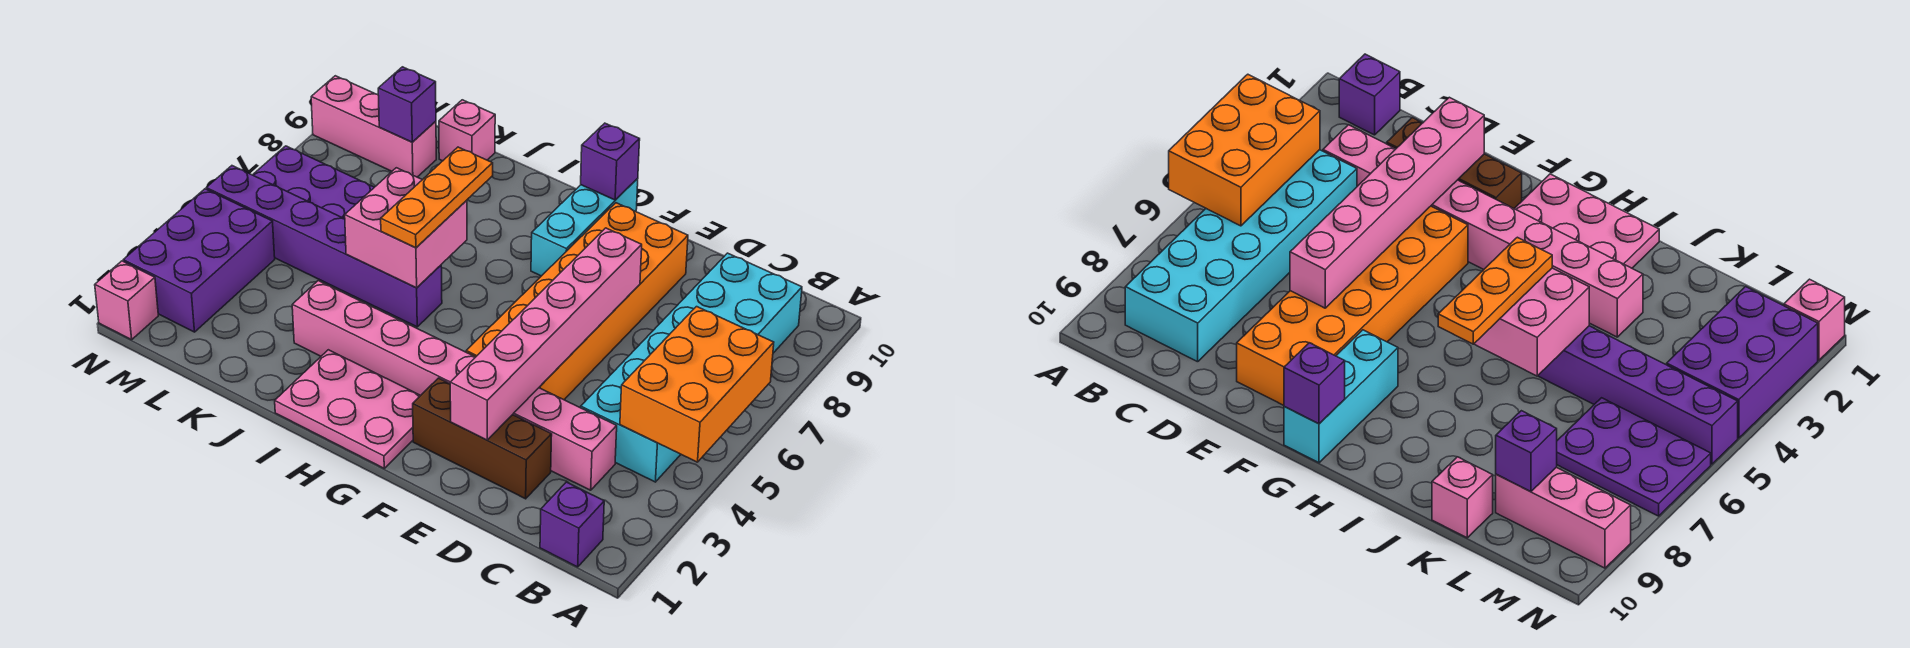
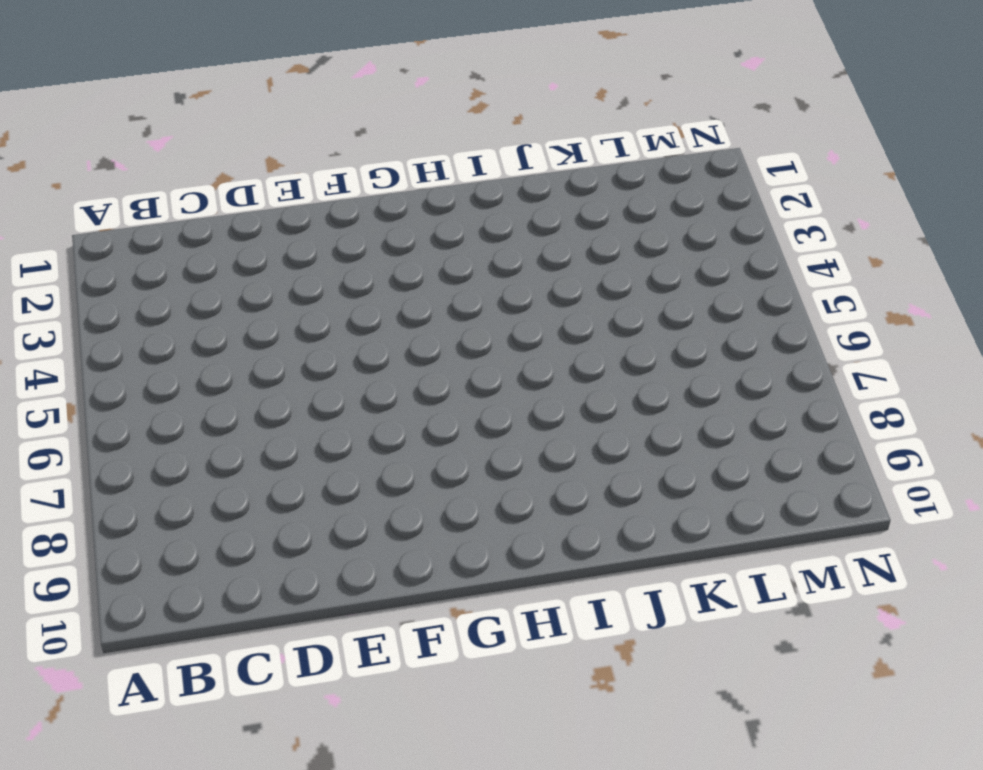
none -> purple brick B1 level 1
none -> cyan brick B4:C9 level 1
none -> pink brick C3:J3 level 1

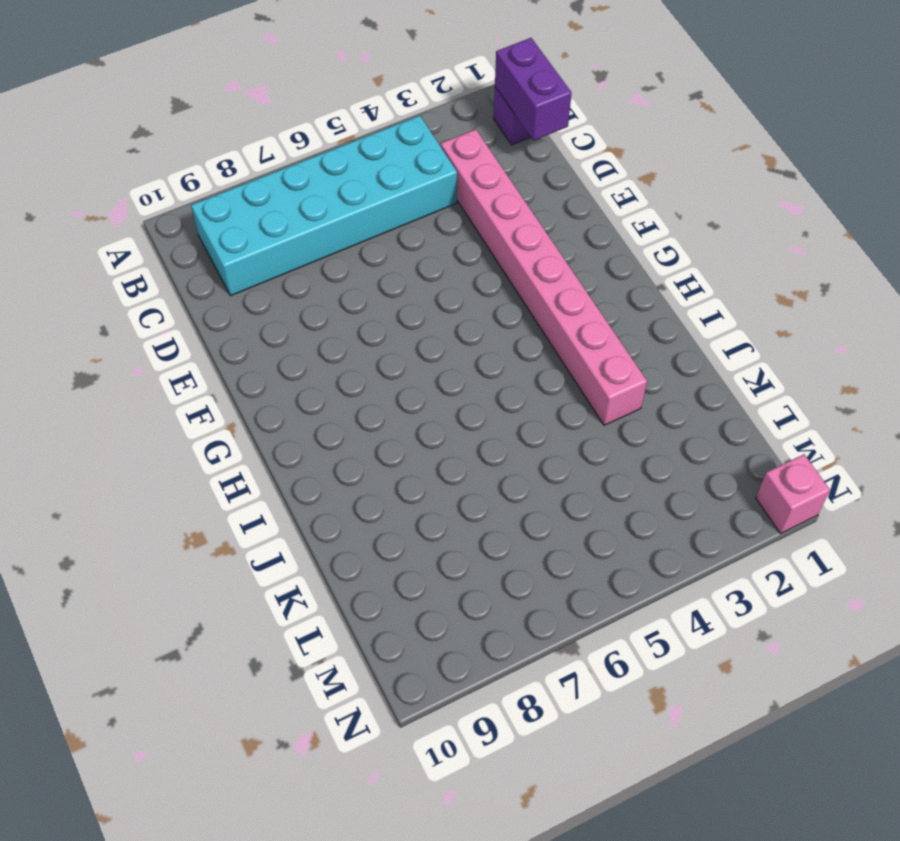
purple brick B1:C1 level 2 -> none
none -> brown brick D2:F2 level 1
none -> orange brick E4:F9 level 1
none -> pink plate G1:I2 level 1

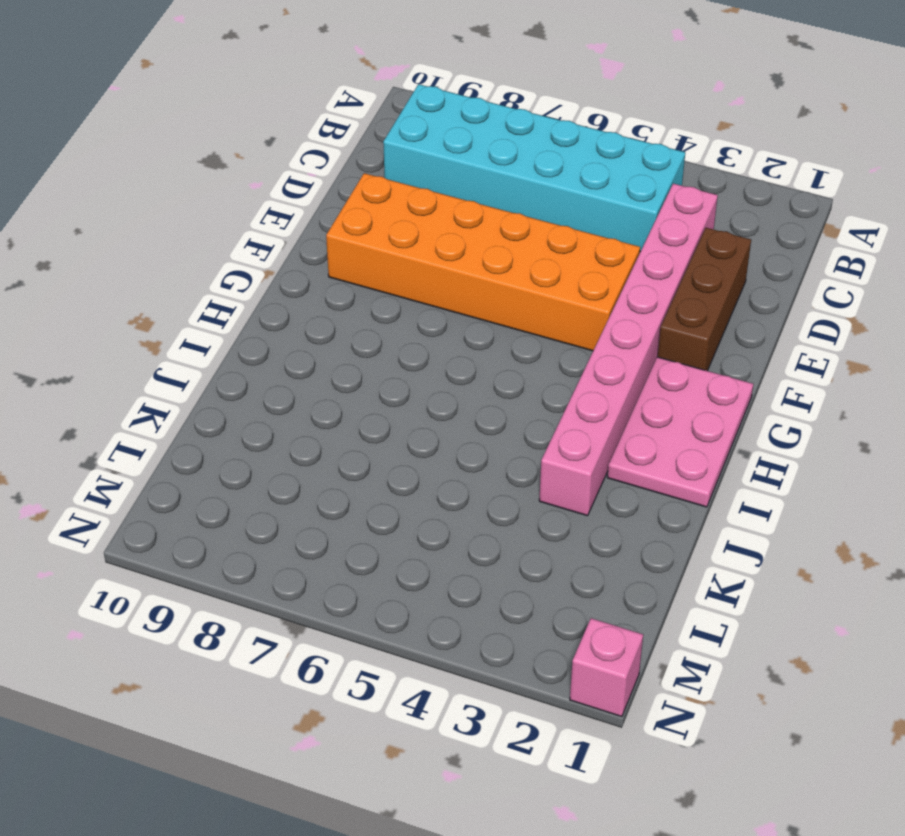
none -> purple brick B1 level 1
none -> cyan brick G8:G10 level 1
none -> purple brick I5:N5 level 1

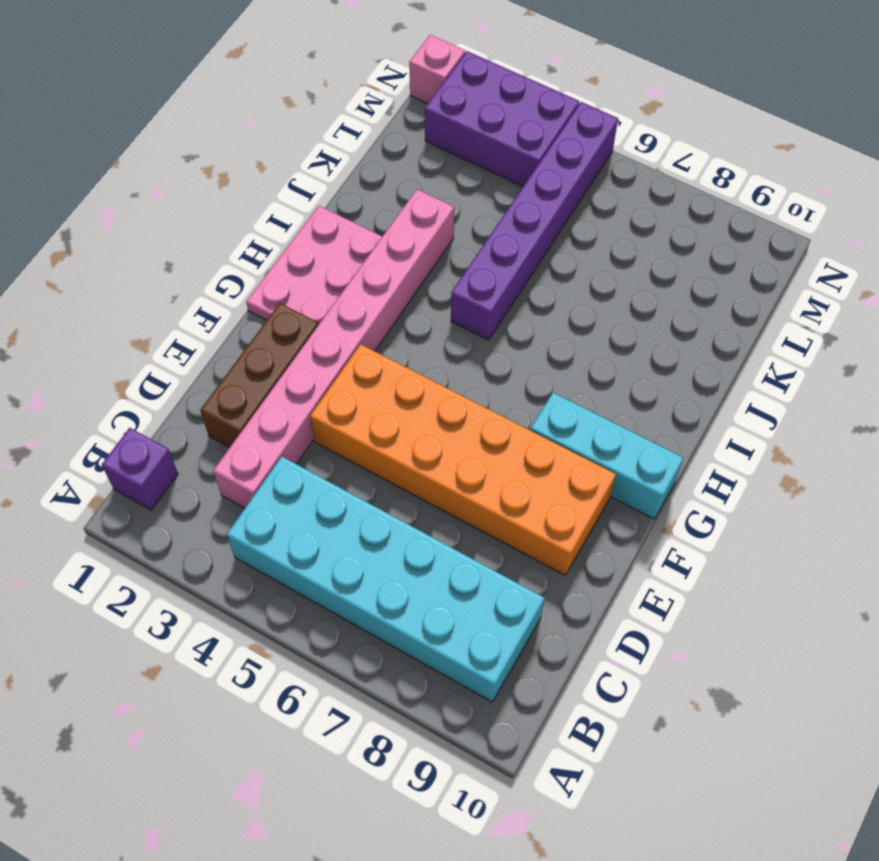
none -> pink brick K10 level 1
none -> purple plate L6:N7 level 1
none -> pink brick L9:N9 level 1

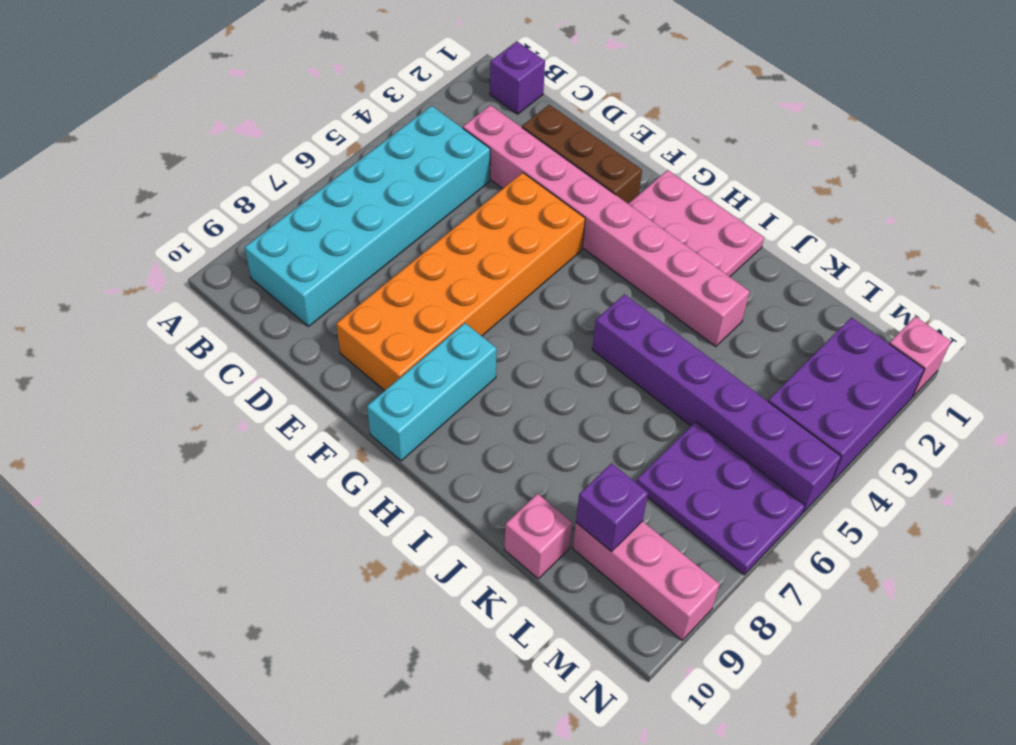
none -> orange brick A4:B6 level 2
none -> pink brick E2:E7 level 2
none -> purple brick G10 level 2

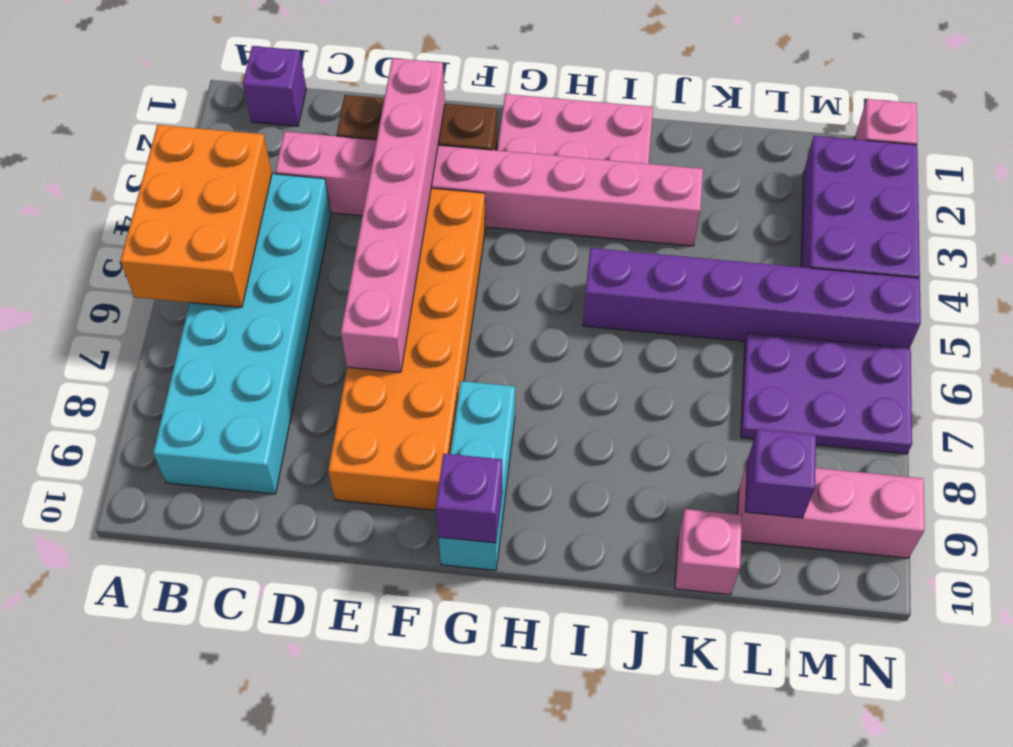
none -> pink brick I5:J6 level 2
none -> orange plate I5:I7 level 3

